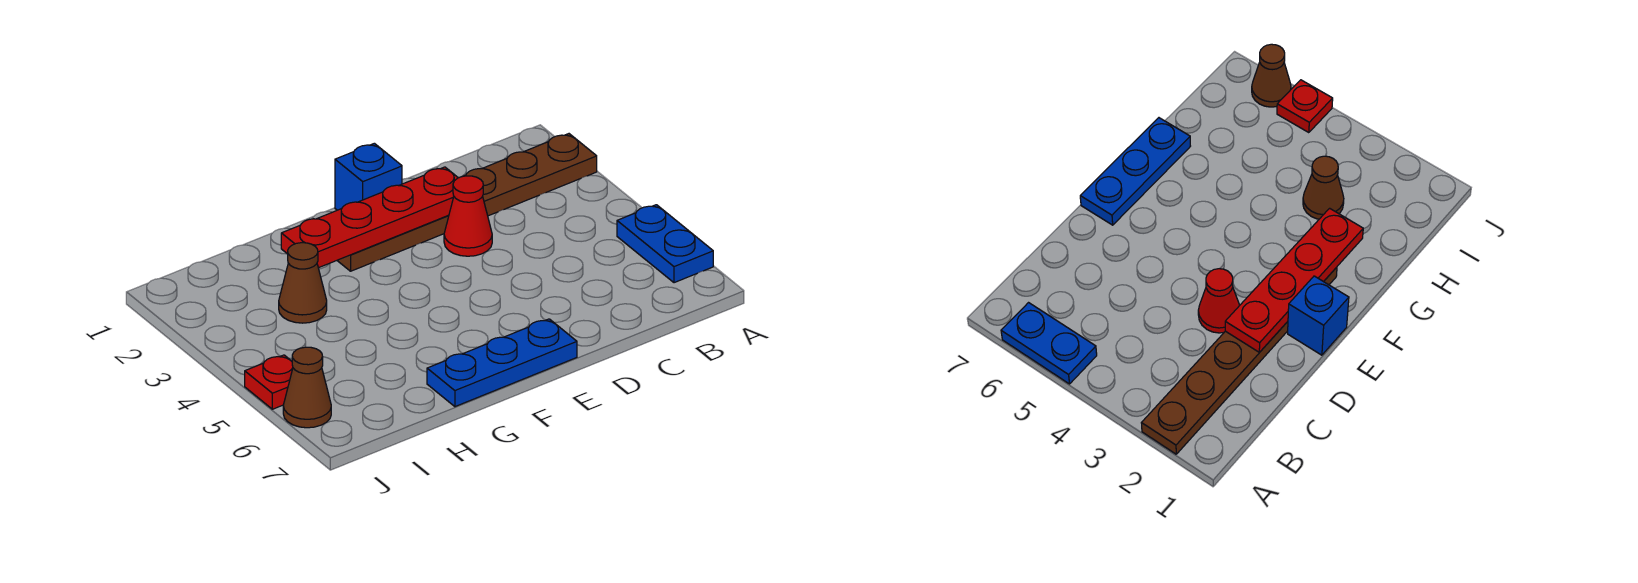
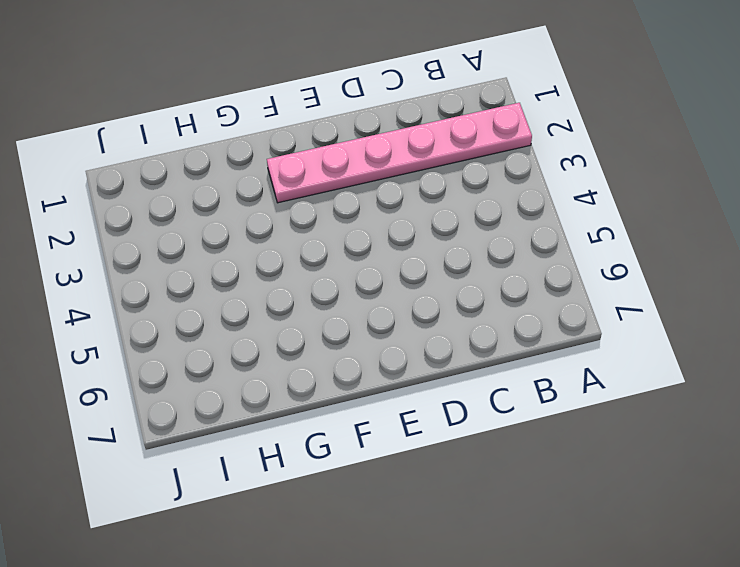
pink plate A2:F2 level 1 -> brown plate A2:F2 level 1
none -> blue plate A5:A6 level 1
none -> red cone D3 level 1

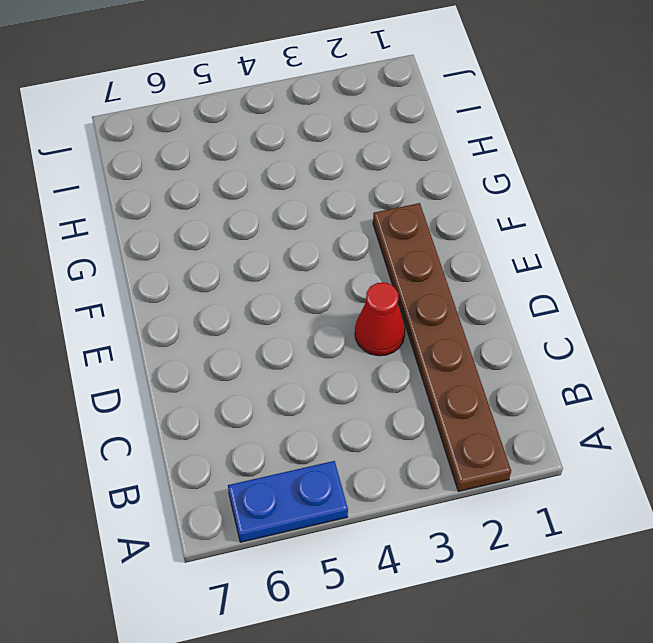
none -> blue brick E1 level 1
none -> blue plate E7:G7 level 1

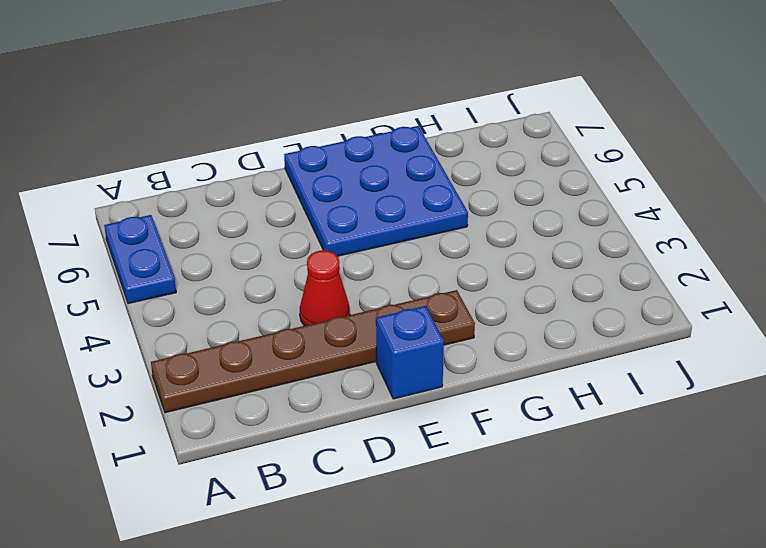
blue plate E5:G7 level 1 -> blue plate E7:G7 level 1
none -> brown cone H3 level 1
none -> red plate J5 level 1

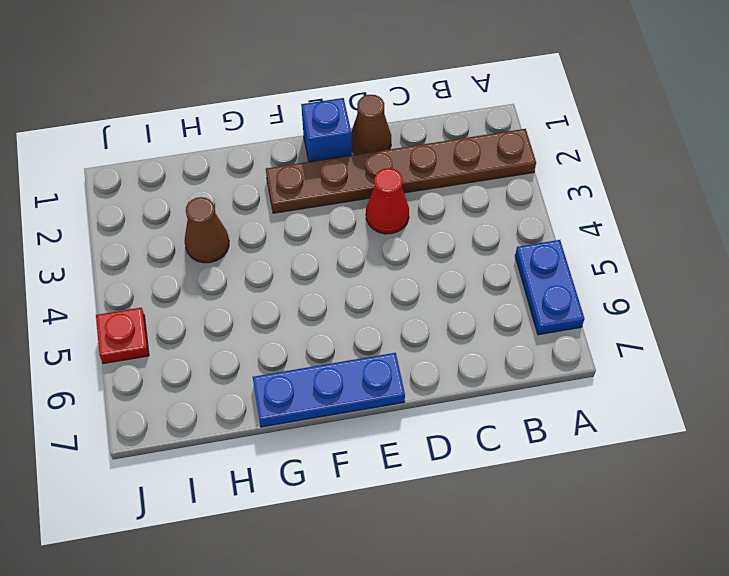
brown cone D1 level 1 -> brown cone J6 level 1
none -> red plate D2:G2 level 2

